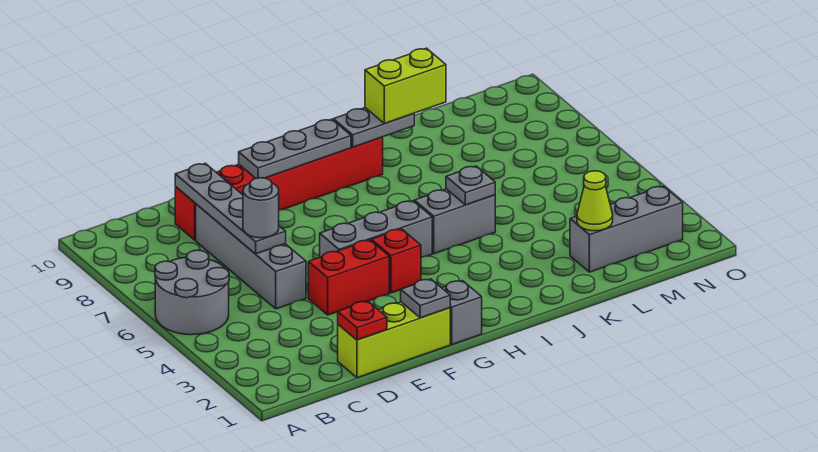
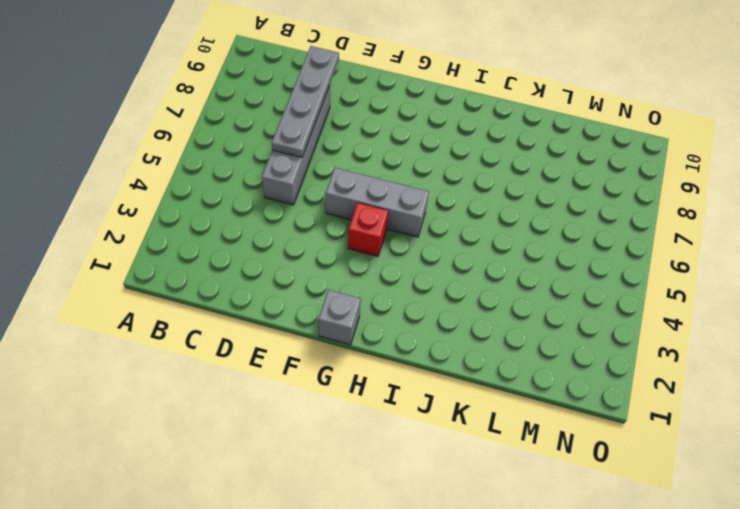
none -> grey round brick A5:B6 level 1
none -> lime brick D1:F1 level 1
none -> red brick D9:I9 level 1

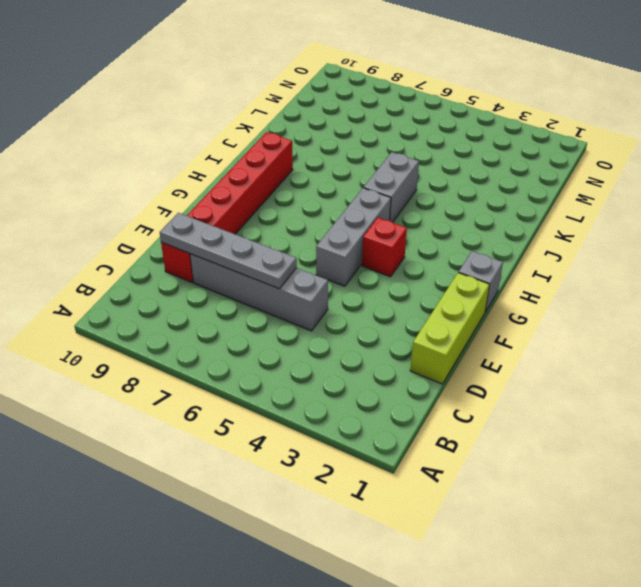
none -> grey round brick A5:B6 level 1
none -> red brick E4:F4 level 1
none -> grey brick L2:N2 level 1

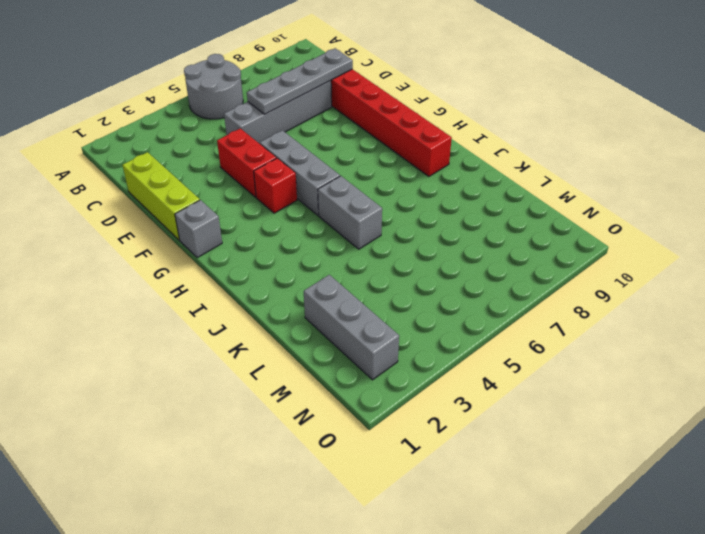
none -> red plate D1 level 2
none -> grey plate F1 level 2
none -> grey plate F9:H9 level 2

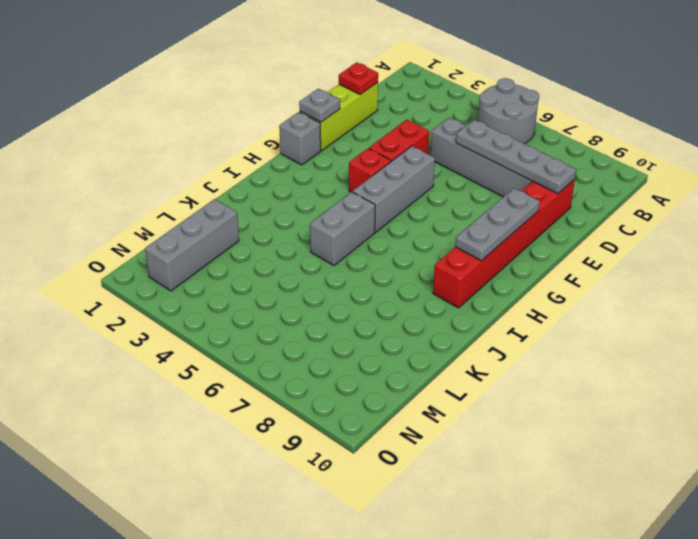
none -> grey plate I9:J9 level 2
none -> grey plate J5 level 2
none -> lime cone L2 level 2

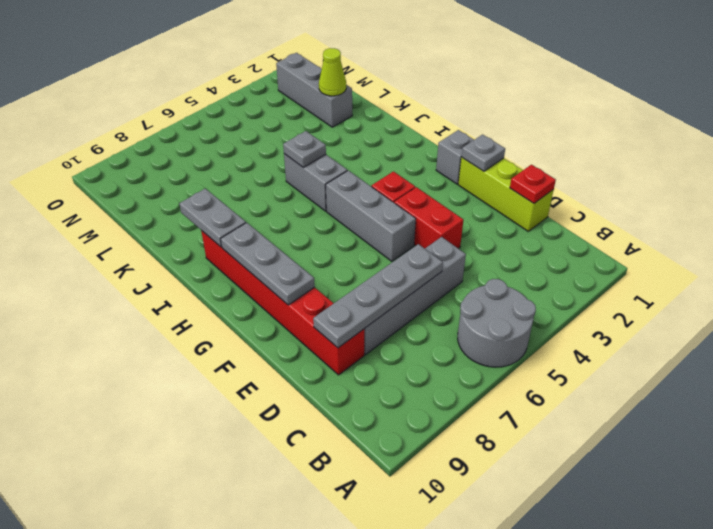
none -> grey round brick D6 level 3
none -> lime brick J9:K9 level 3

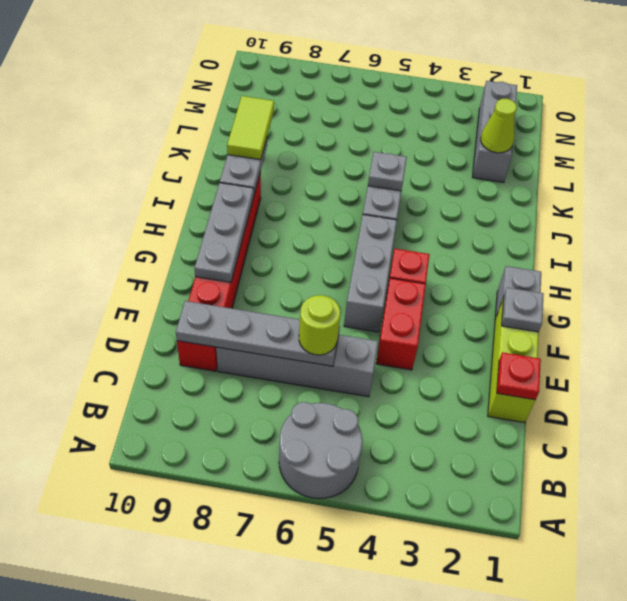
lime round brick D6 level 3 -> grey round brick D6 level 3
lime tile J9:K9 level 3 -> lime brick J9:K9 level 3

